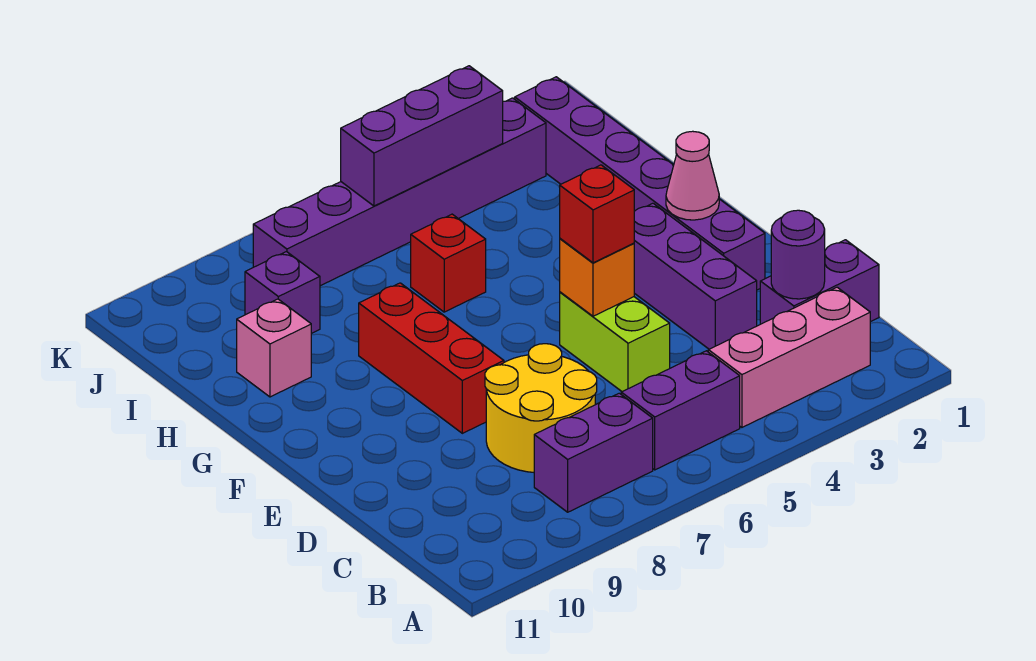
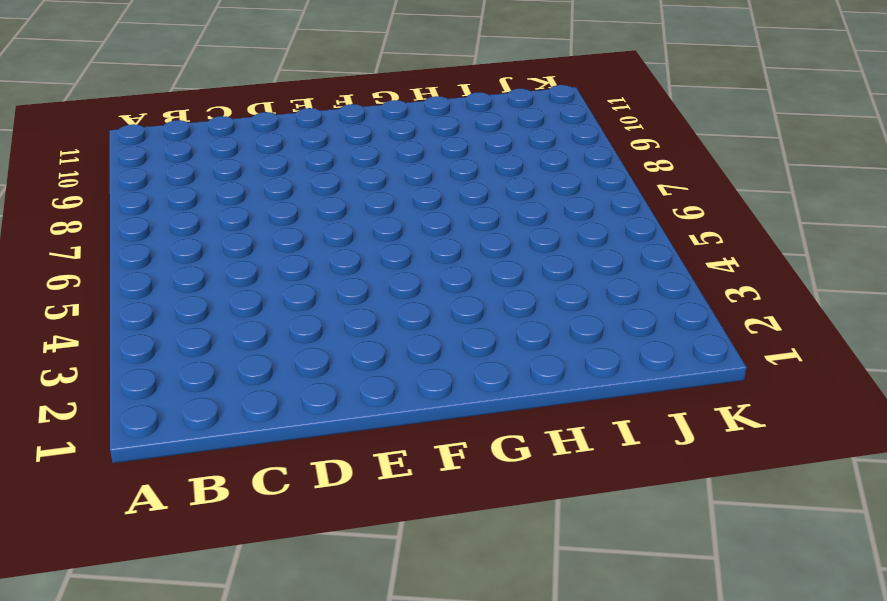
none -> pink brick B2:B4 level 1
none -> purple brick B5:B6 level 1
none -> purple brick B7:B8 level 1

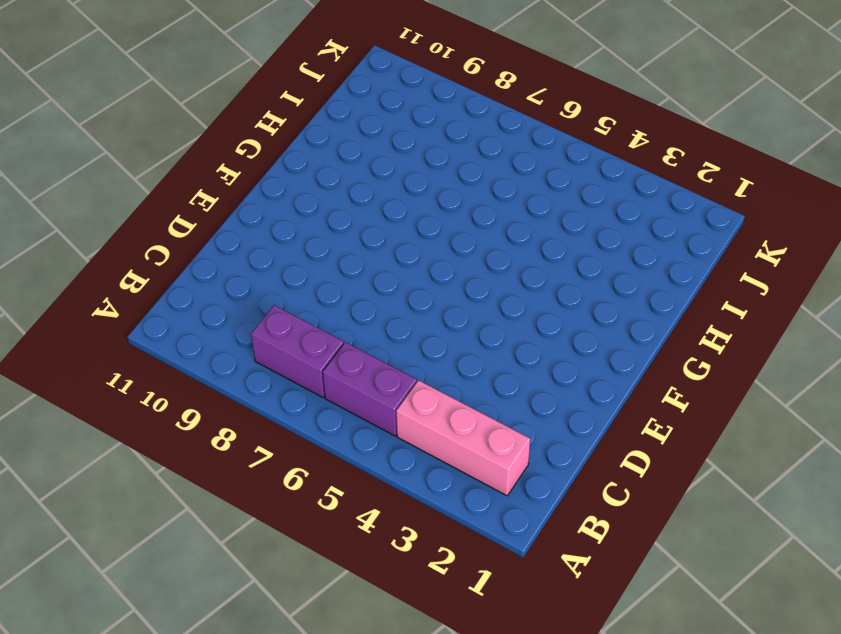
none -> purple brick C1:C2 level 1
none -> yellow round brick C7:D8 level 1
none -> purple brick D3:F3 level 1

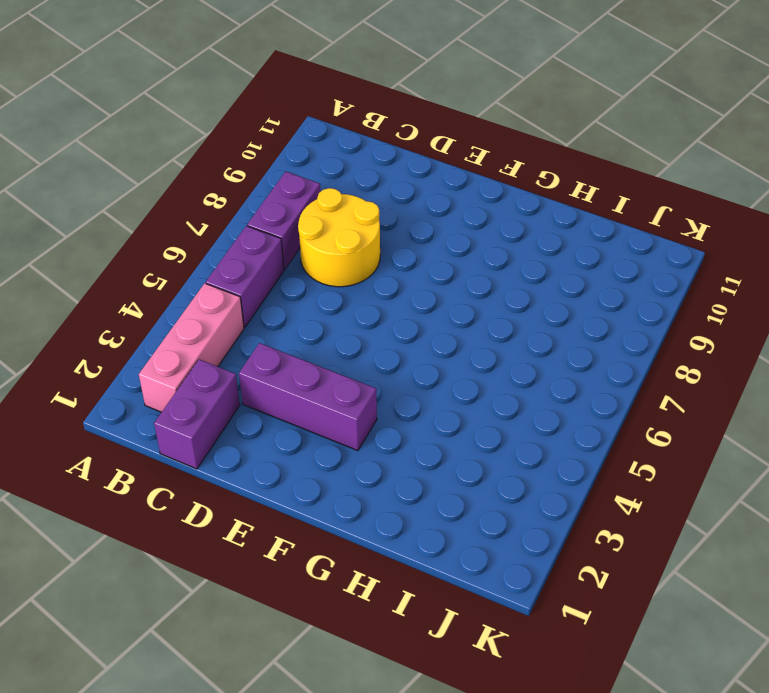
none -> lime brick D5:E5 level 1
none -> purple brick E2:J2 level 1
none -> red brick E8:G8 level 1

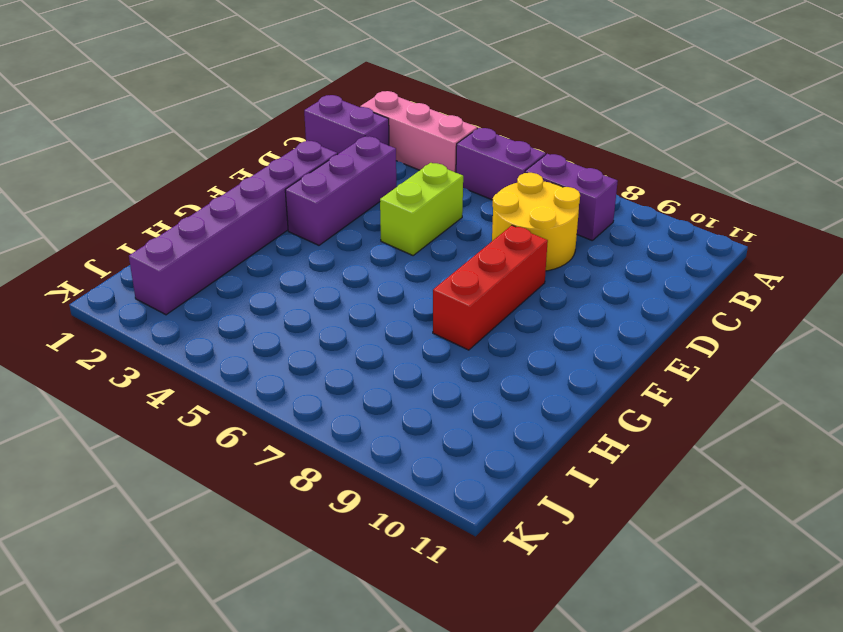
none -> red brick H6 level 1
none -> pink brick H10 level 1
none -> purple brick I9 level 1

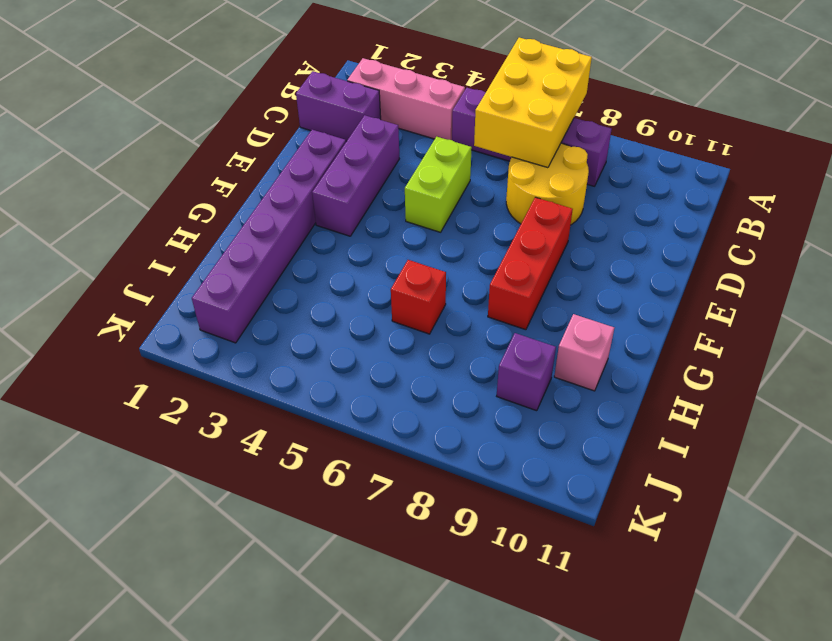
yellow brick A6:C7 level 2 -> none
none -> purple brick J3:J8 level 1
none -> purple round brick C2 level 2
none -> orange brick E5 level 2

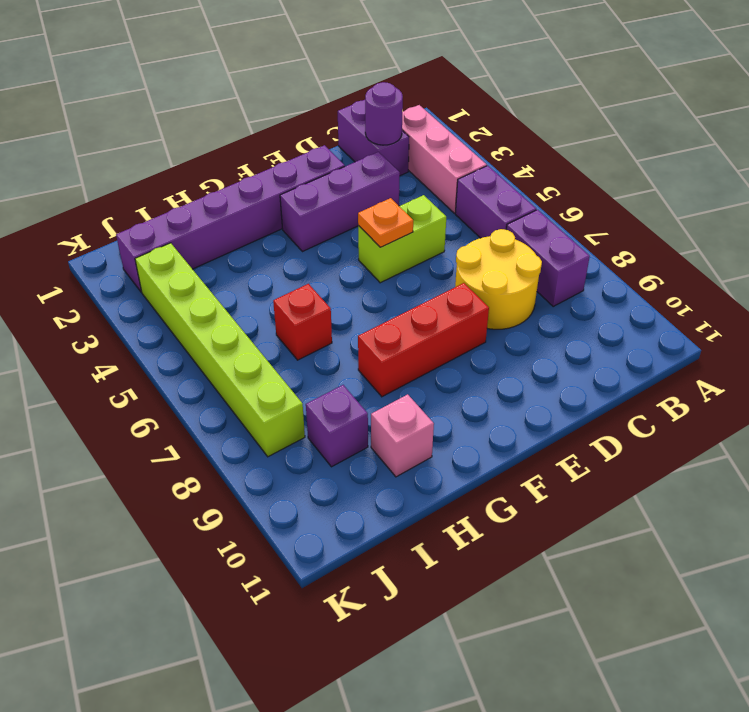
orange plate E5 level 2 -> orange brick E5 level 2
lime brick J3:J8 level 1 -> purple brick J3:J8 level 1
none -> pink cone F2 level 2
none -> purple brick J4:J6 level 2
none -> red brick E5 level 3

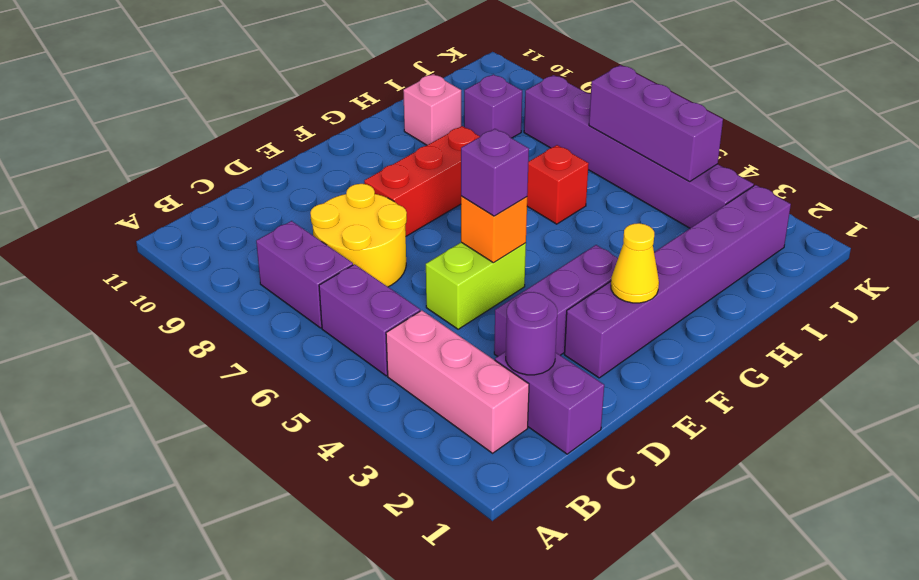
purple brick E5 level 3 -> red brick E5 level 3
yellow cone F2 level 2 -> pink cone F2 level 2

